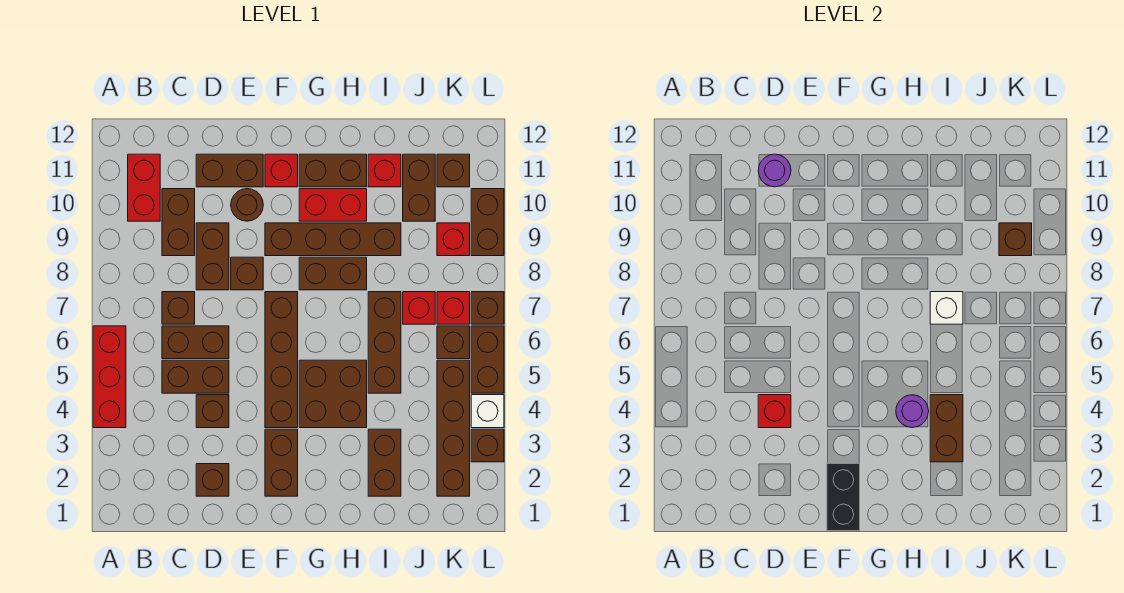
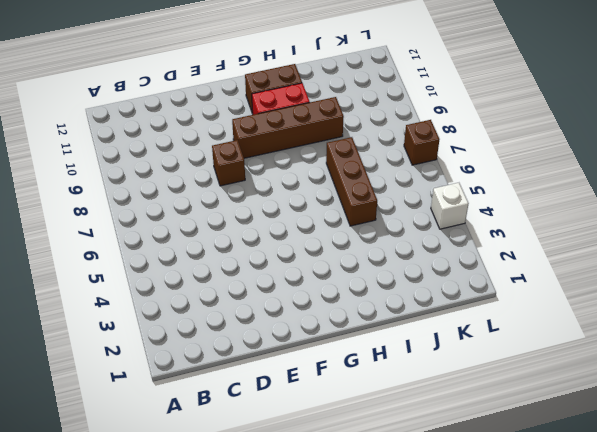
none -> red brick A4:A6 level 1
none -> red brick B10:B11 level 1
none -> brown brick C5:D5 level 1
none -> brown brick C6:D6 level 1

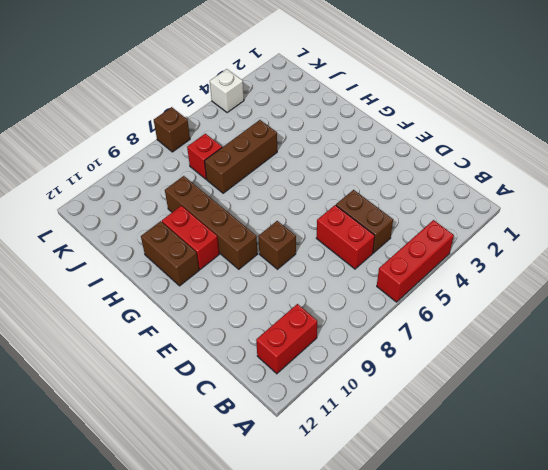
red brick C6:D6 level 1 -> brown brick C6:D6 level 1
none -> brown brick C7 level 1
none -> brown brick C9:C10 level 1
none -> brown brick D2 level 1
none -> brown brick D4 level 1

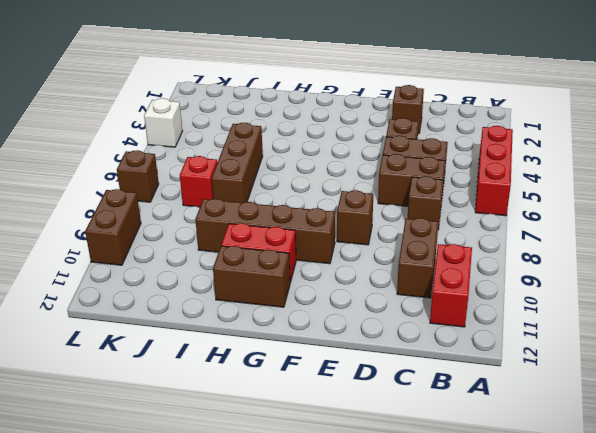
none -> brown brick D8:D9 level 1
none -> brown brick D11:E11 level 1
none -> brown round brick E10 level 1
none -> brown brick F2:F3 level 1

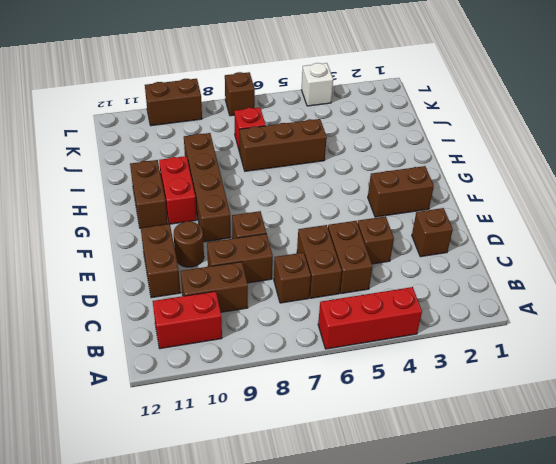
none -> brown brick F4:F7 level 1
none -> red brick F11 level 1
none -> brown brick G4:H5 level 1
none -> brown brick G8:H8 level 1

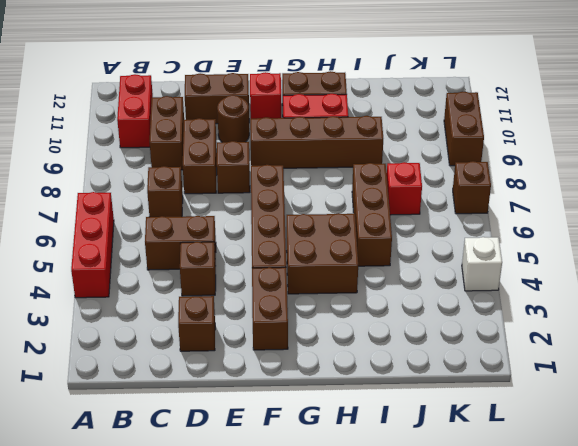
none -> brown brick C6:D6 level 1
none -> brown brick G8:H8 level 1
none -> brown brick I2:I3 level 1
none -> red brick I11 level 1

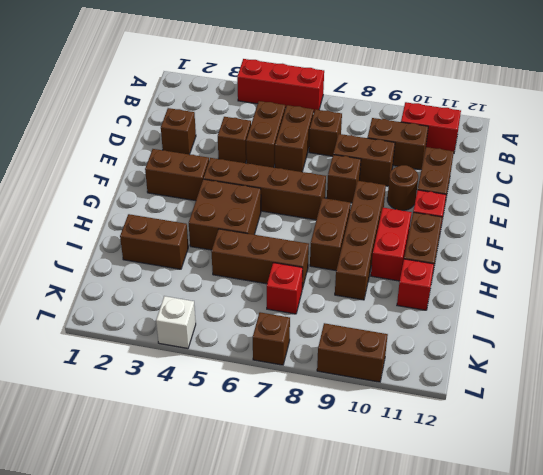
none -> brown brick J10:J11 level 1
none -> brown brick K2:K5 level 1
none -> brown brick K6 level 1
none -> red brick K7 level 1

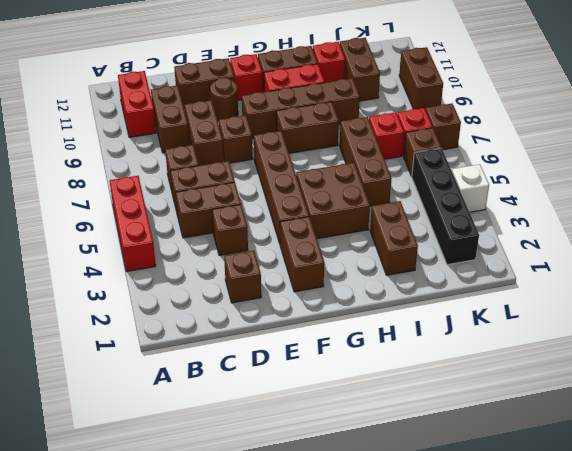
black brick K2:K5 level 1 -> brown brick K2:K5 level 1
none -> red brick K9 level 1
none -> brown brick K11 level 1
none -> brown brick L3 level 1
none -> brown brick L5:L6 level 1

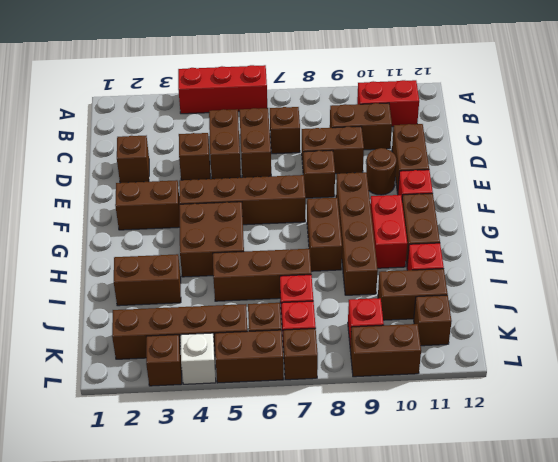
none -> red brick D4 level 2
none -> purple round brick D11 level 2
none -> black brick F1:F2 level 2
none -> purple round brick H4 level 2

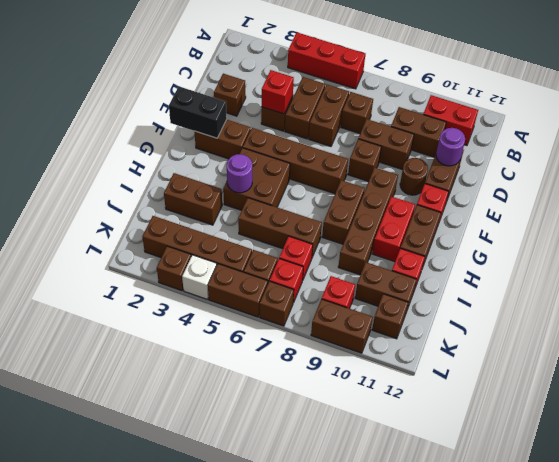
none -> brown brick I3:I4 level 2
none -> white brick I7 level 2
none -> brown brick K9 level 2

